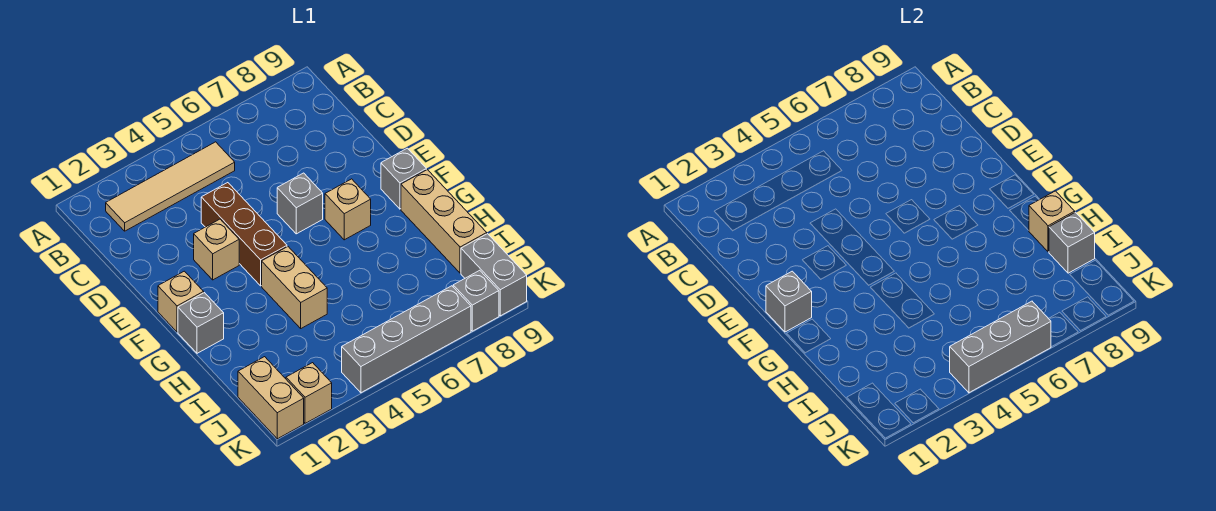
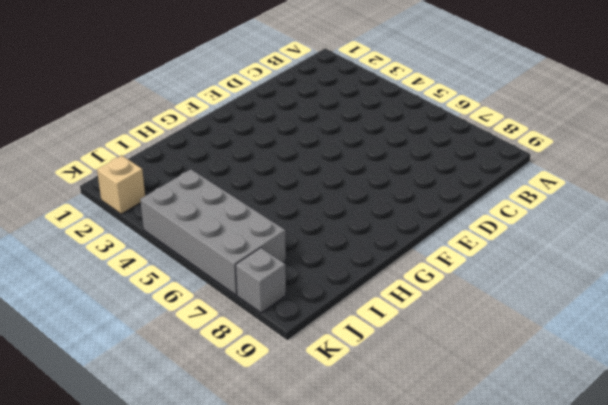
grey brick J4:K7 level 1 -> grey brick K4:K7 level 1
none -> tan tile B2:B5 level 1
none -> brown brick D4:F4 level 1
none -> tan brick E3 level 1

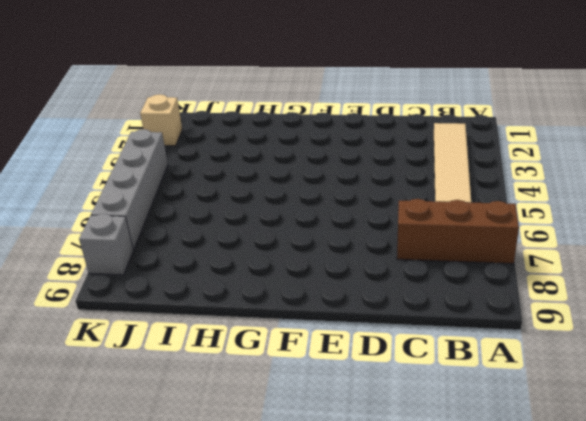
brown brick A7:C7 level 1 -> brown brick D4:F4 level 1
none -> tan brick E3 level 1
none -> grey brick E6 level 1
none -> tan brick F1 level 1

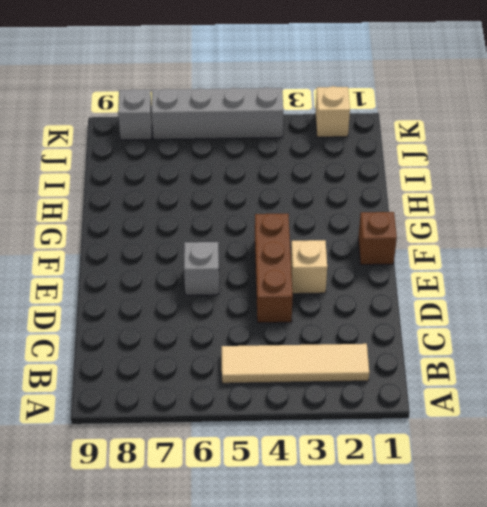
brown brick F1 level 1 -> tan brick F1 level 1
none -> tan brick F7 level 1
none -> grey brick F9 level 1
none -> grey brick G1 level 1

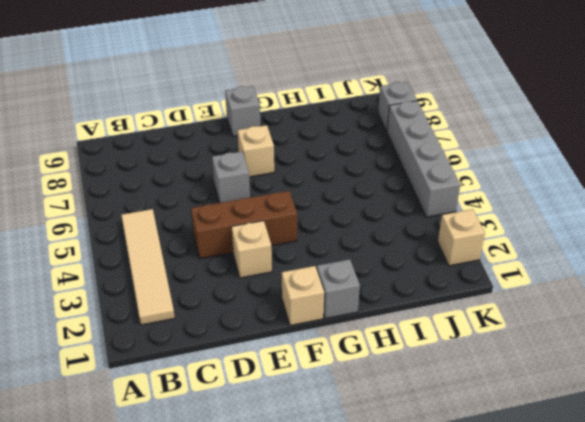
none -> tan brick G4:H4 level 1
none -> tan brick G9:I9 level 1
none -> tan brick J1:K1 level 1

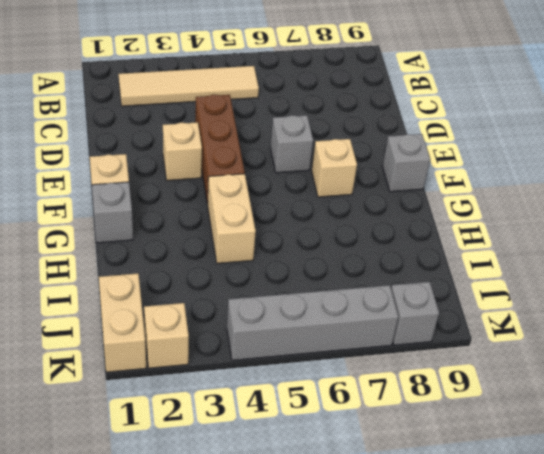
none -> tan brick G9:I9 level 1
none -> grey brick J9:K9 level 1
none -> grey brick F1 level 2

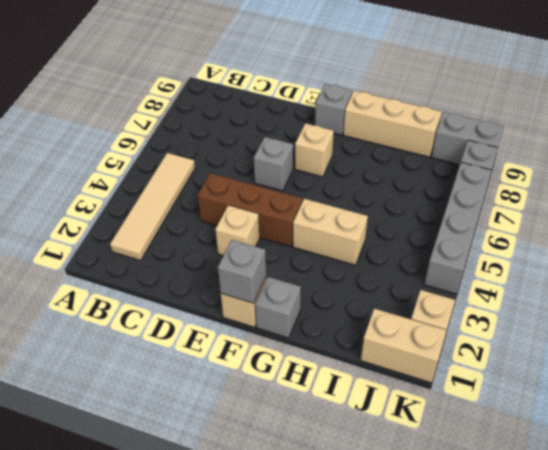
none -> tan brick H9 level 2
none -> grey brick I9 level 2
none -> grey brick K4:K6 level 2

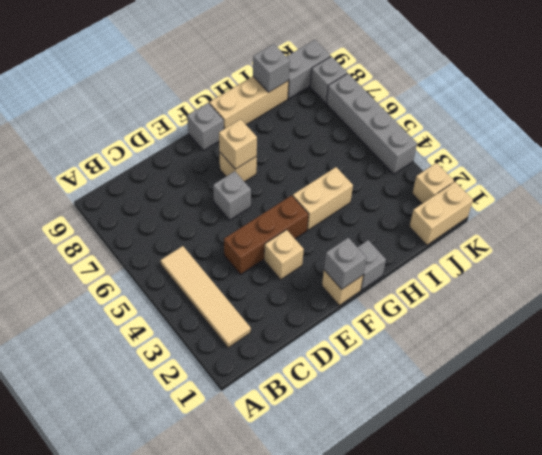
tan brick F7 level 2 -> tan brick H9 level 2
none -> grey brick K4:K6 level 2

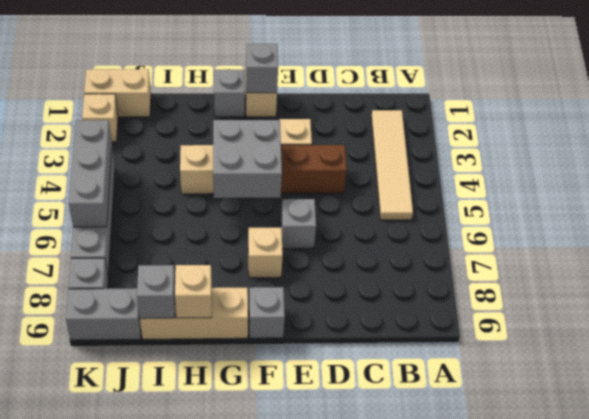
grey brick F4:G5 level 2 -> none

